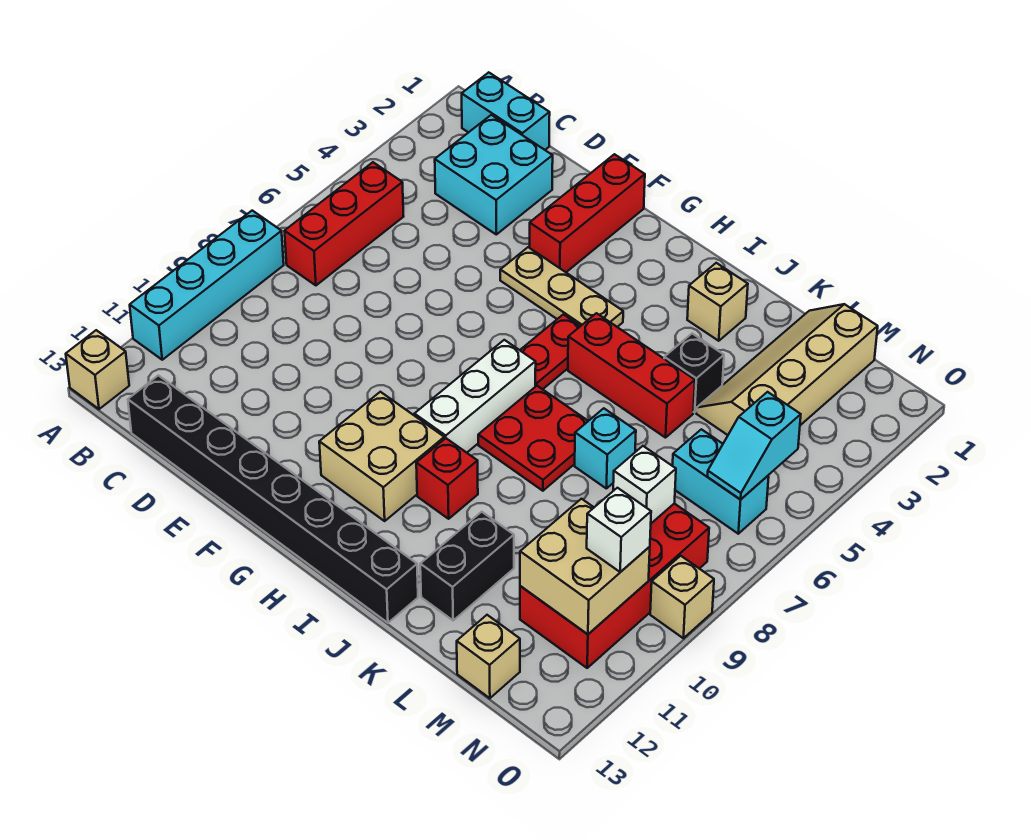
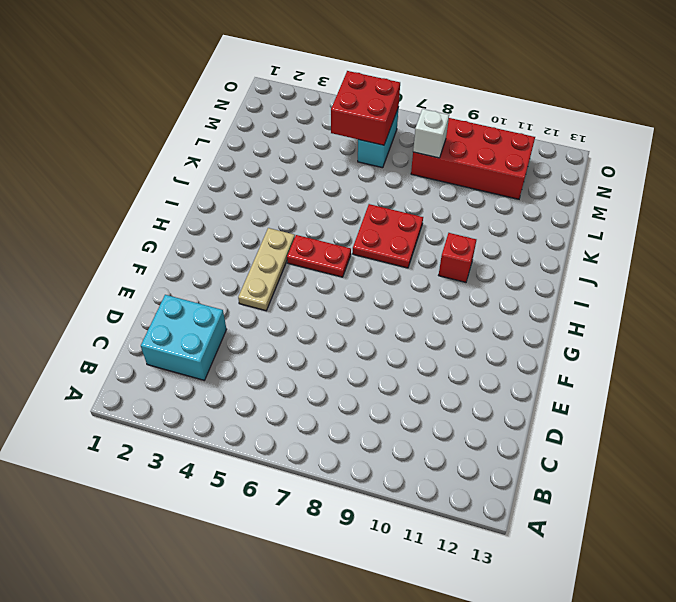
red brick M5:N6 level 2 -> cyan slope N5:N6 level 2 top 5
none -> cyan brick A8:A11 level 1
none -> tan brick A13 level 1
none -> cyan brick B1:C1 level 1

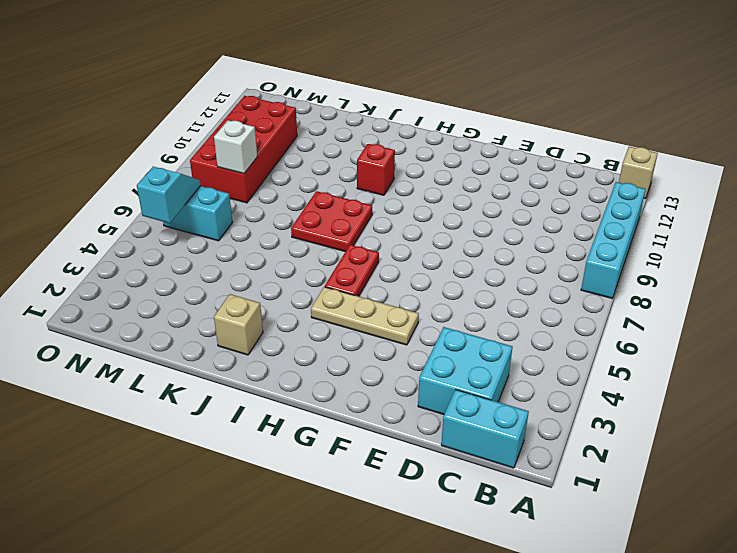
none -> red brick B5:B7 level 1
none -> black brick C13:J13 level 1
none -> red brick F1:F3 level 1

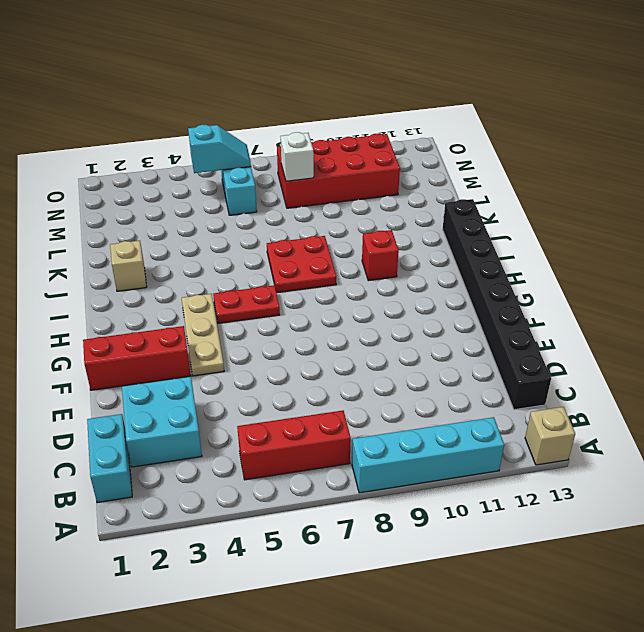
none -> tan brick G10:H11 level 1
none -> white brick H7:H9 level 1
none -> red brick I5:K5 level 1

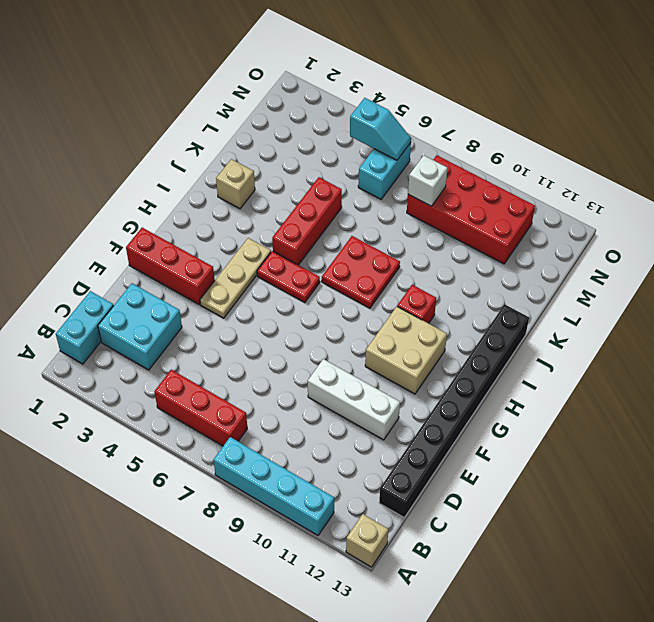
white brick E9:E11 level 1 -> white brick H7:H9 level 1
none -> black brick K4 level 1
none -> cyan brick K7 level 1
none -> black brick K11:K12 level 1

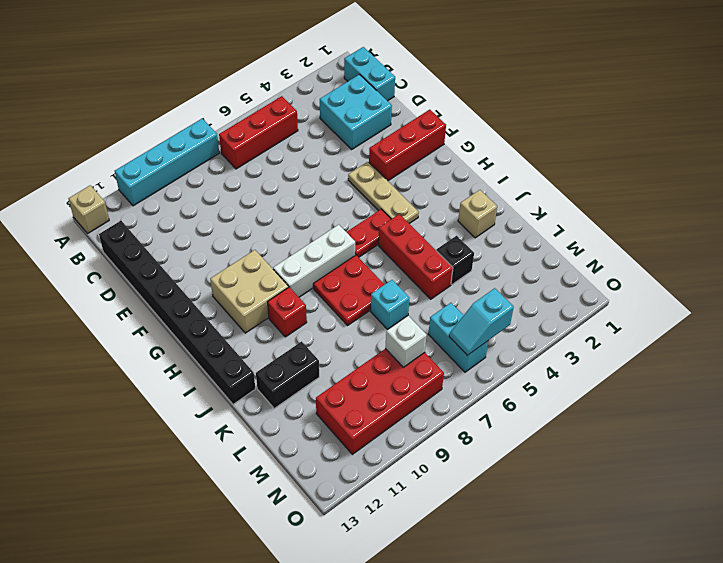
none -> tan slope L1:M4 level 1 top M
none -> tan brick M13 level 1
none -> tan brick O9 level 1

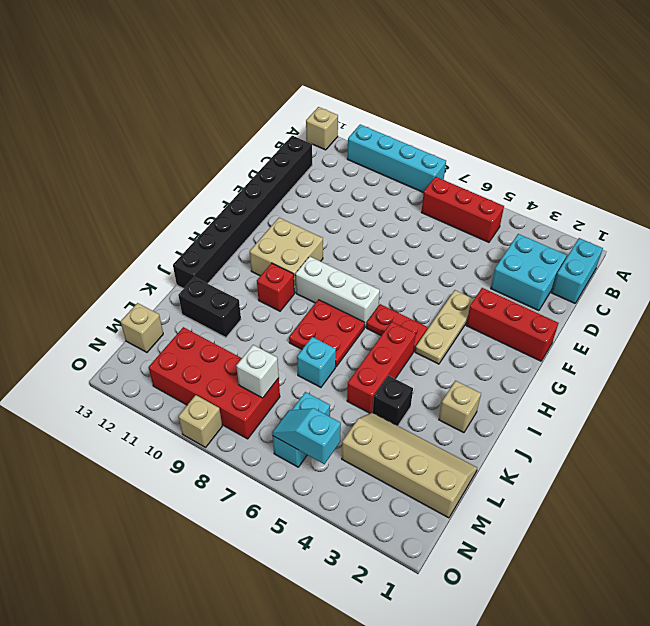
none -> tan brick M10:N11 level 2
none -> white brick N10 level 3

